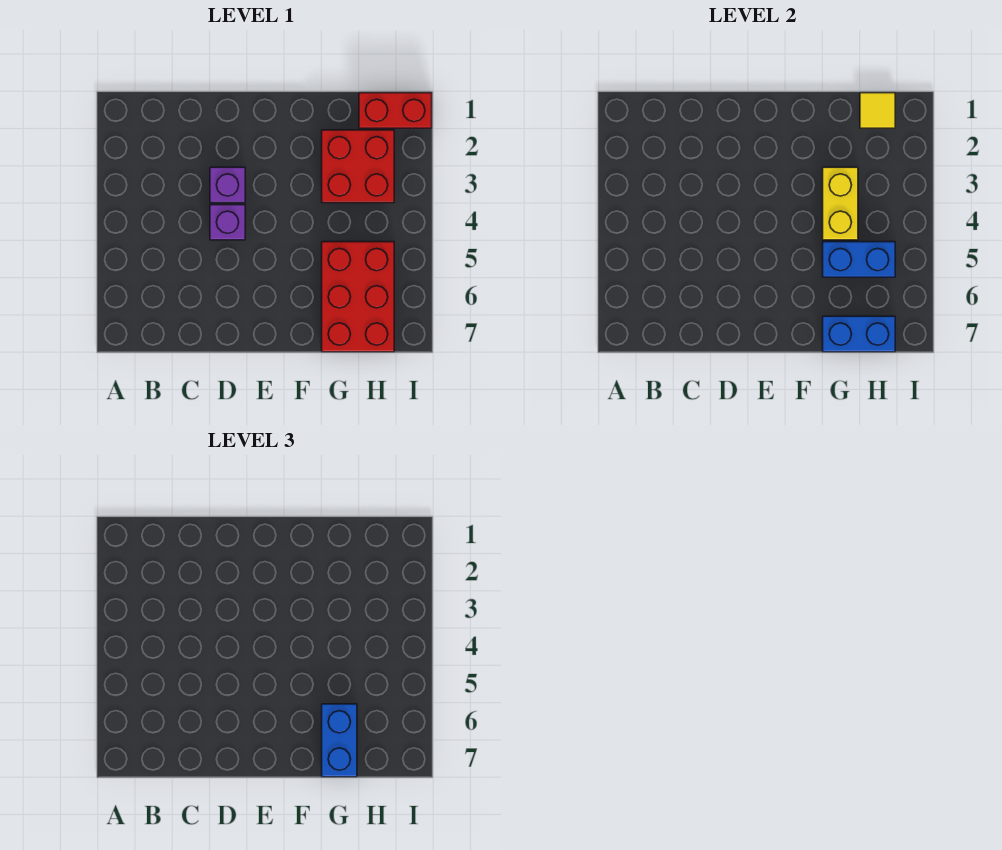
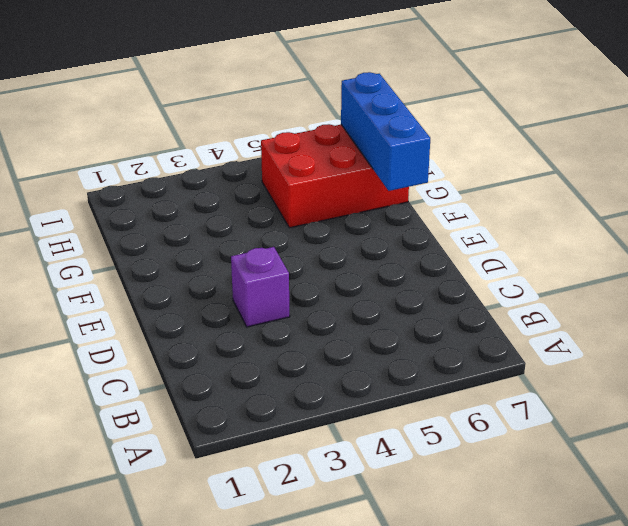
blue brick F7:H7 level 2 -> blue brick G7:H7 level 2
none -> purple brick D4 level 1
none -> red brick G2:H3 level 1

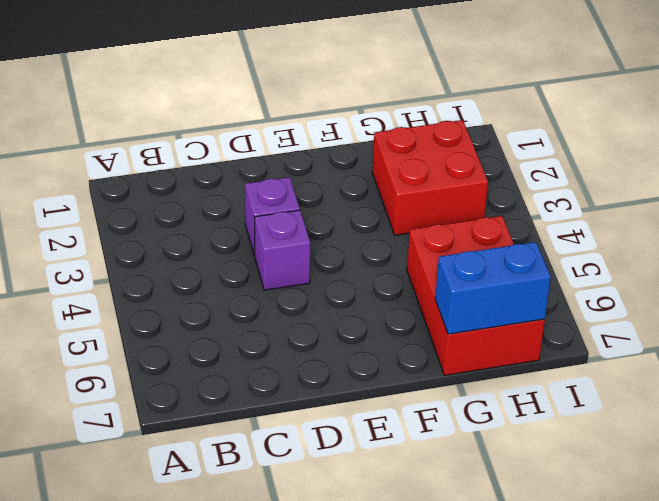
none -> red brick H1:I1 level 1
none -> yellow brick G3:G4 level 2

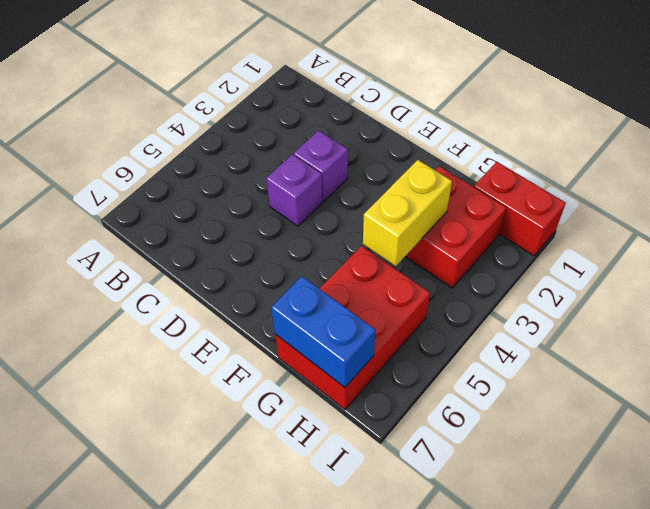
none -> blue brick G5:H5 level 2
none -> yellow tile H1 level 2

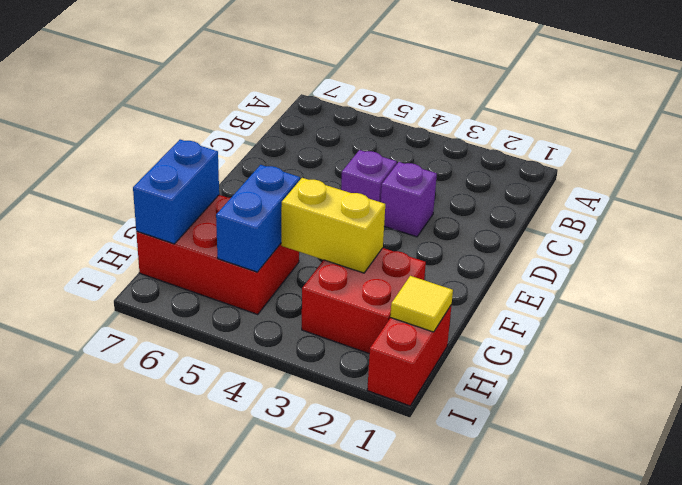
none -> blue brick G6:G7 level 3

